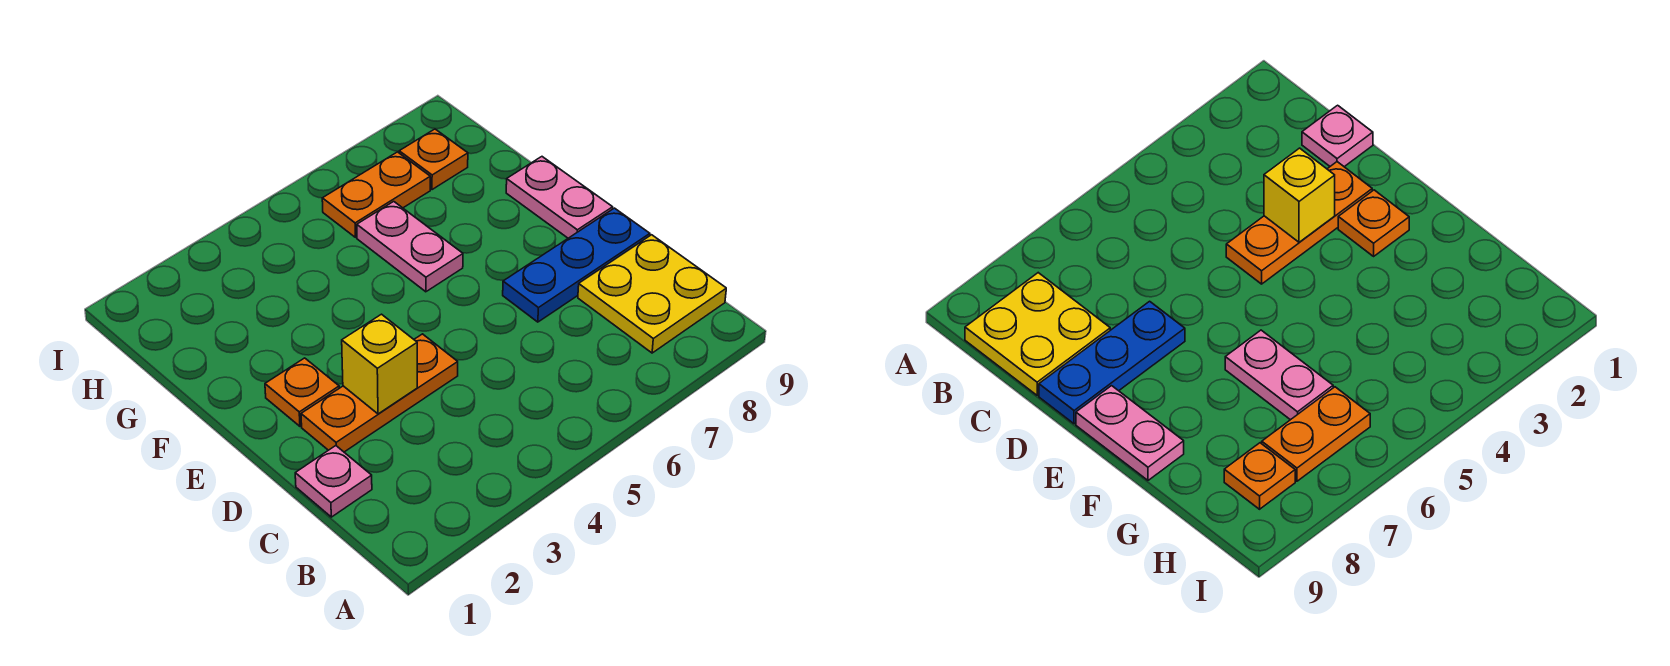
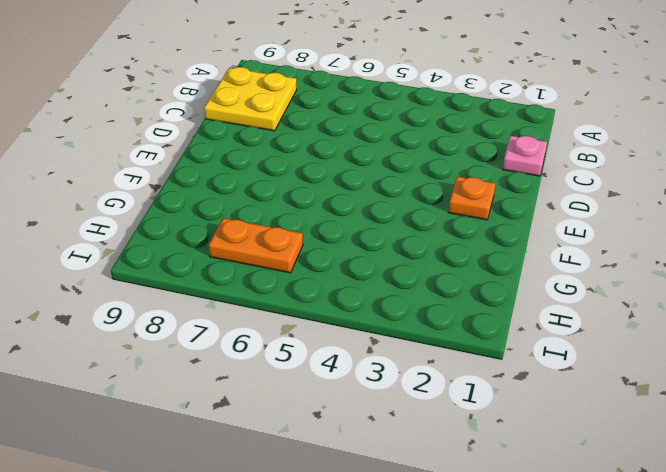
none -> orange plate D2:D4 level 1
none -> blue plate D7:D9 level 1

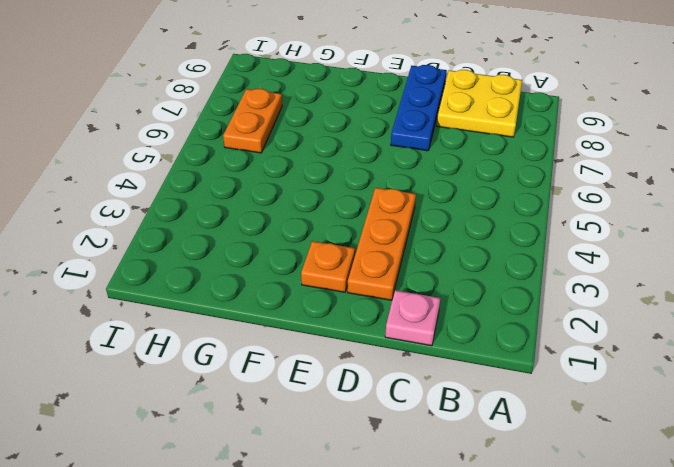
none -> pink plate E9:F9 level 1
none -> pink plate F6:G6 level 1

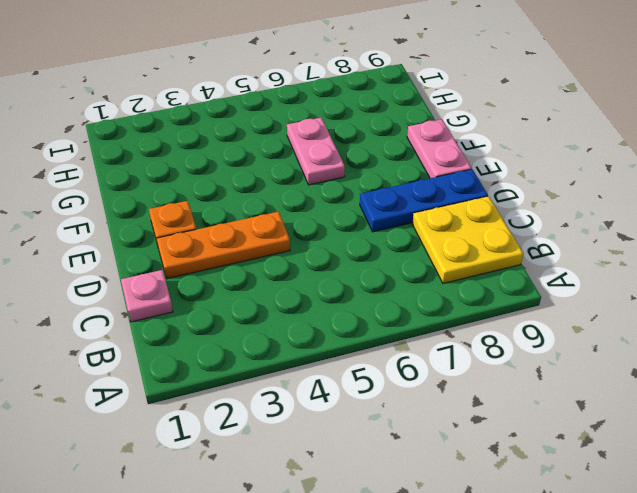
none -> orange plate H6:H7 level 1
none -> orange plate H8 level 1

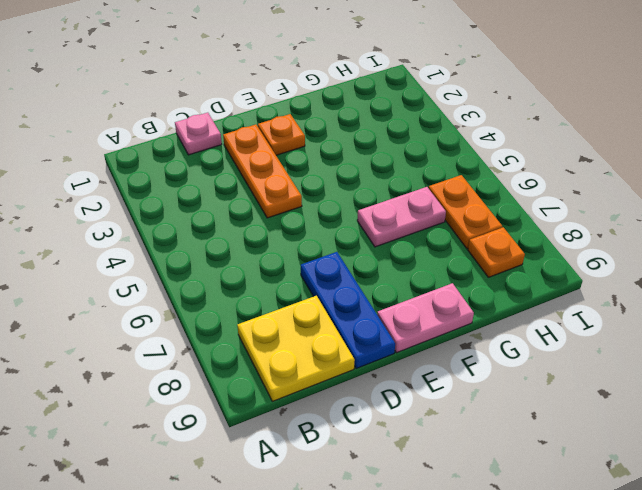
none -> yellow brick D3 level 2

